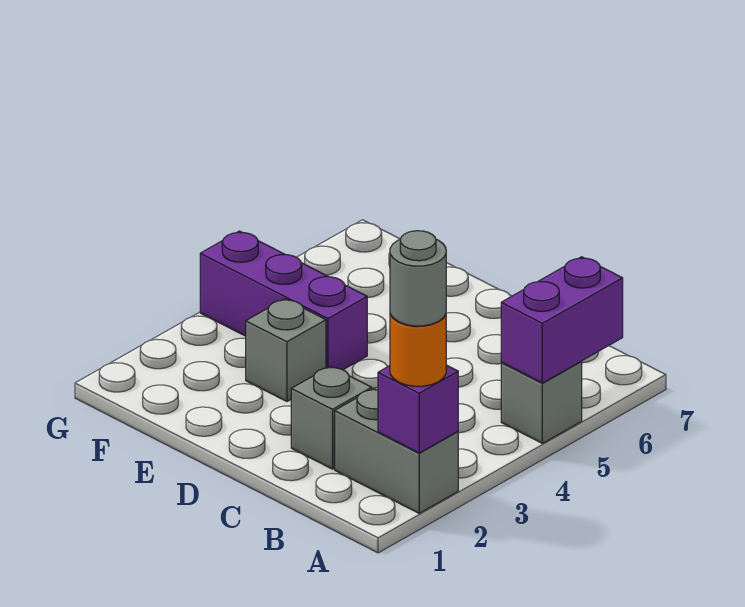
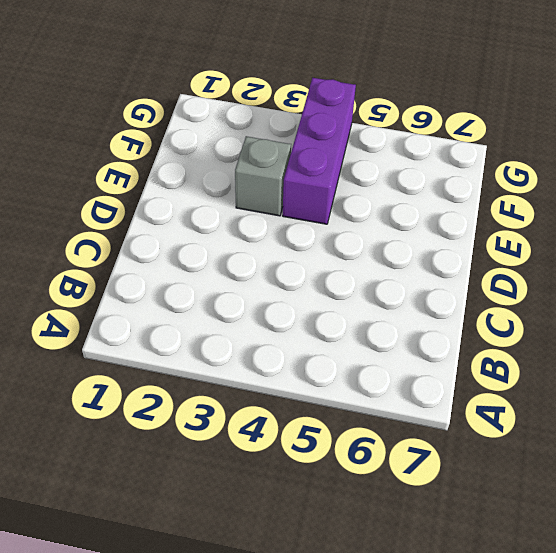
none -> grey brick A2:B2 level 1
none -> grey brick A5 level 1

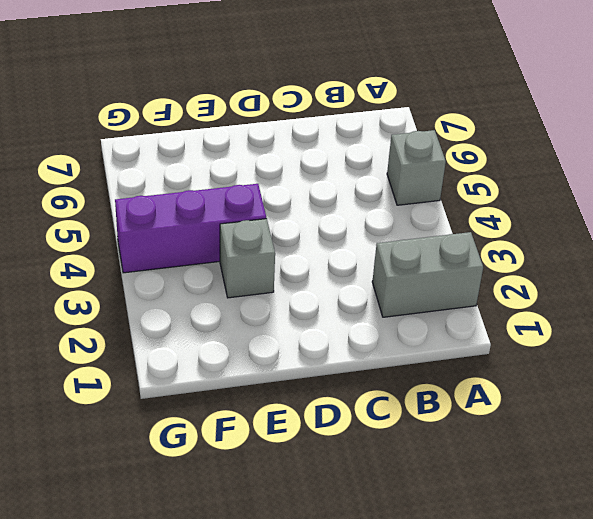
none -> grey brick C2 level 1
none -> purple brick A2 level 2

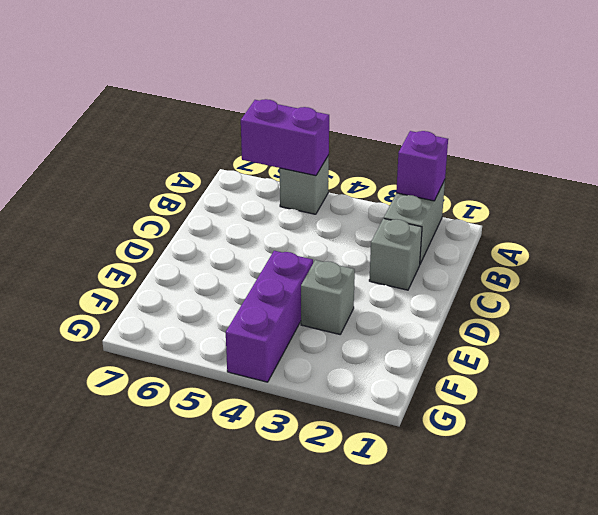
none -> orange round brick A2 level 3
none -> grey round brick A2 level 4

